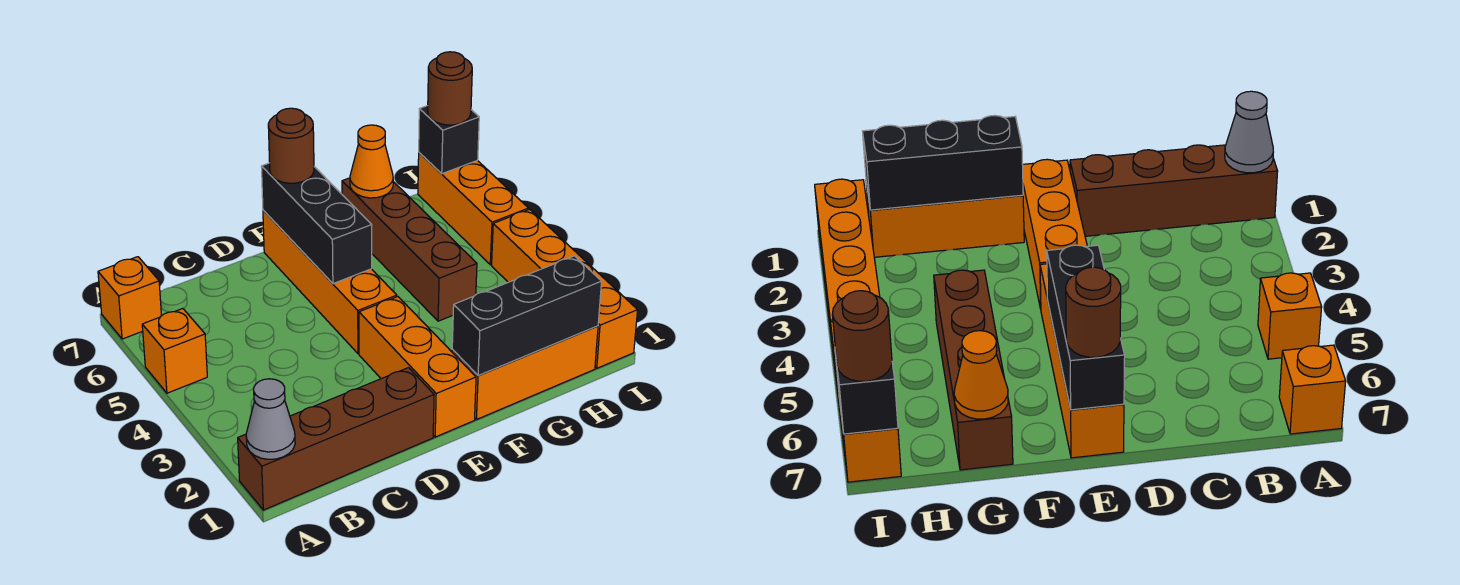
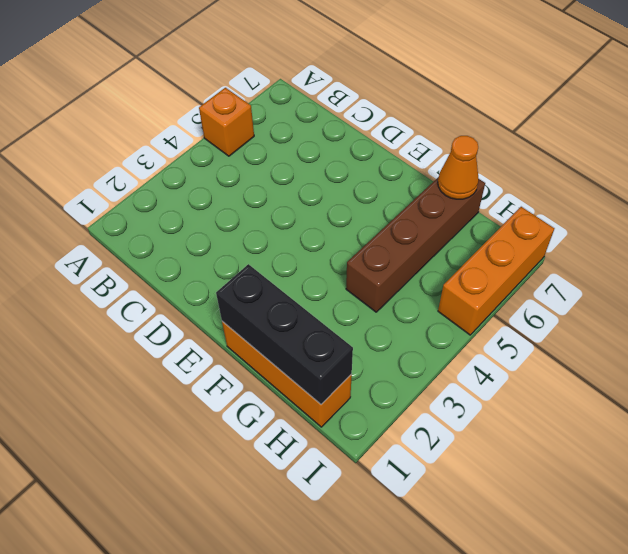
none -> brown brick A1:D1 level 1
none -> orange brick A7 level 1
none -> orange brick E1:E3 level 1

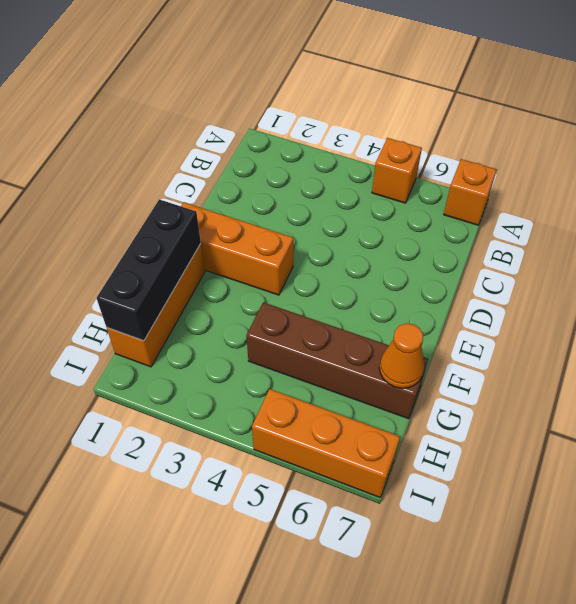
none -> brown brick A1:D1 level 1
none -> orange brick E4:E7 level 1
none -> orange brick I1:I4 level 1

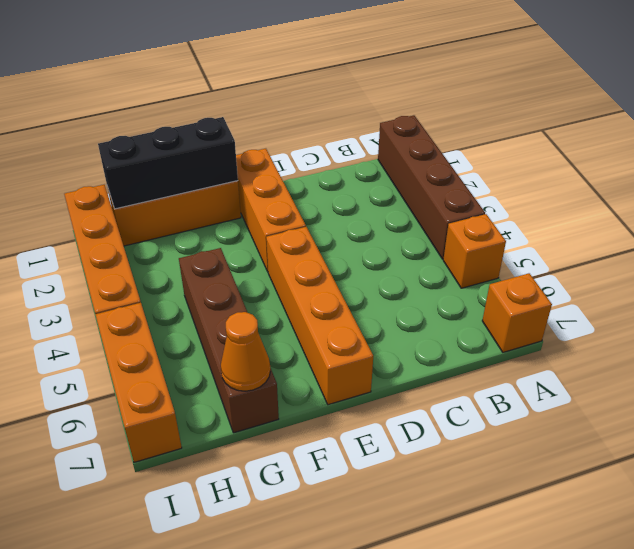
brown brick A1:A4 level 1 -> brown brick A1:D1 level 1
none -> grey cone A1 level 2
none -> black brick E5:E7 level 2
none -> black brick I7 level 2

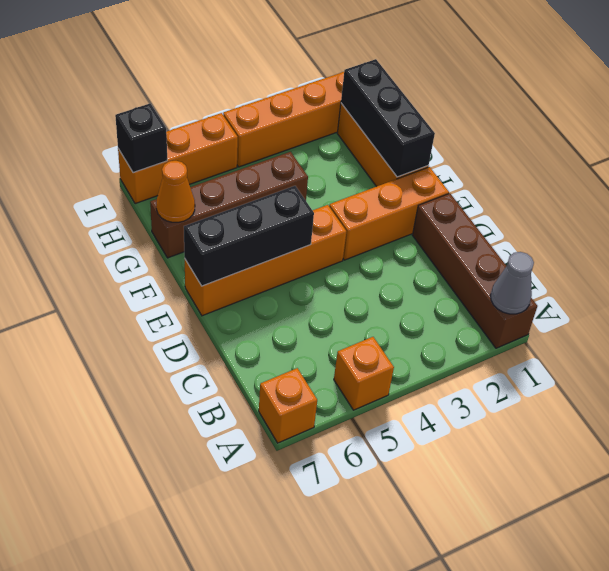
none -> brown round brick E7 level 3
none -> brown round brick I7 level 3

